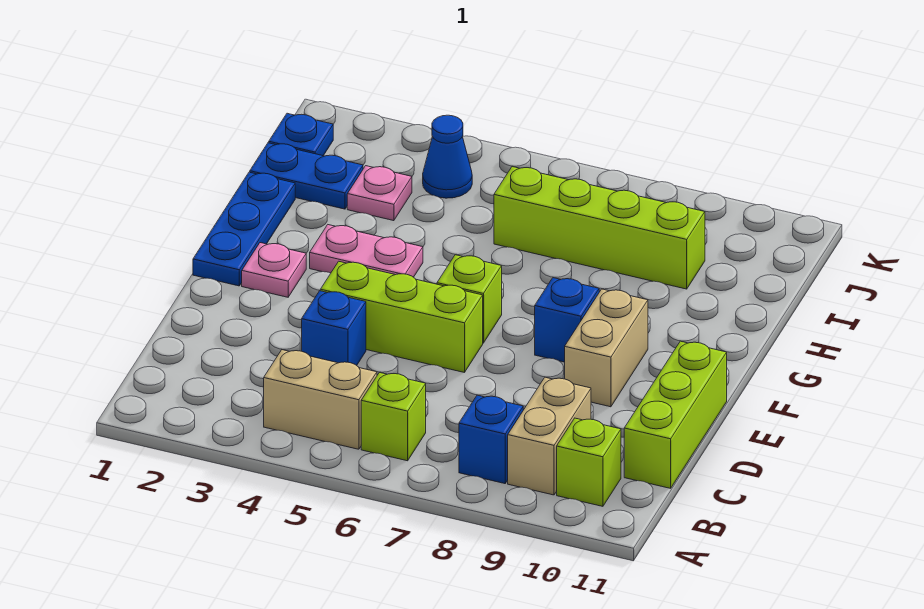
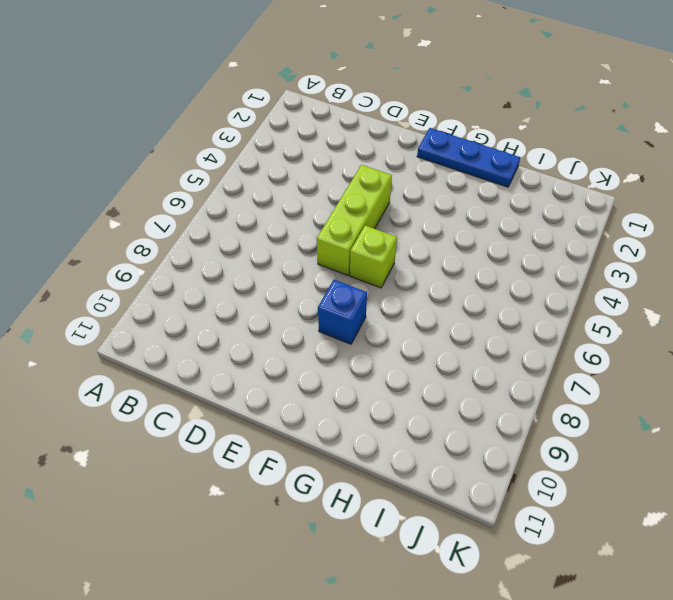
none -> tan brick B4:B5 level 1
none -> lime brick B6 level 1
none -> blue brick B8 level 1

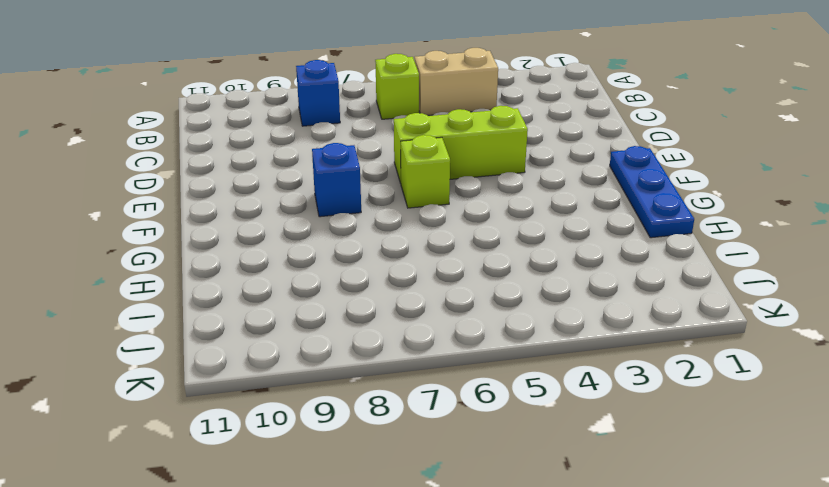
none -> tan brick B9:C9 level 1
none -> lime brick B10 level 1
none -> lime brick C11:E11 level 1

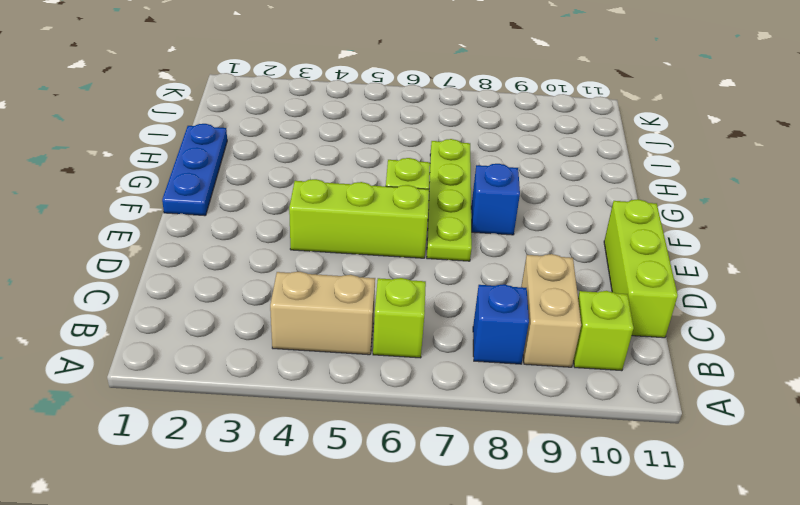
lime plate E7:H7 level 1 -> none
none -> blue brick D4 level 1
none -> tan brick E9:F9 level 1
none -> pink plate F2 level 1

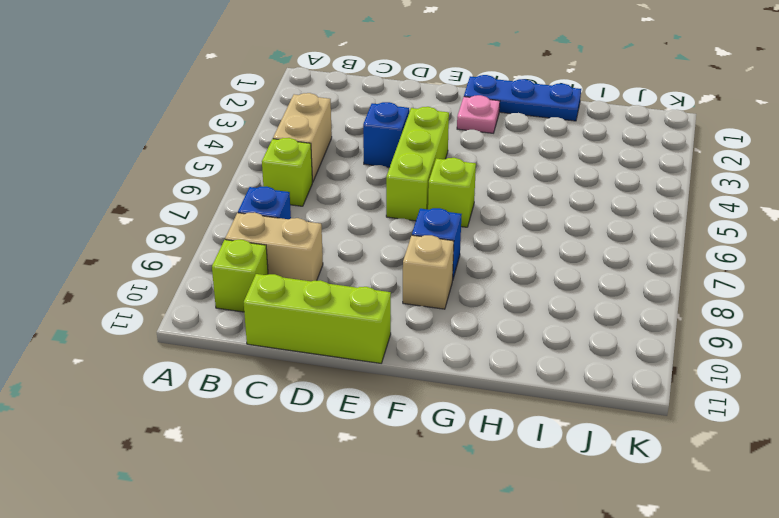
tan brick F9 level 1 -> tan brick E9:F9 level 1
none -> pink plate G3:G4 level 1
none -> blue plate I1:I2 level 1
none -> pink plate I3 level 1

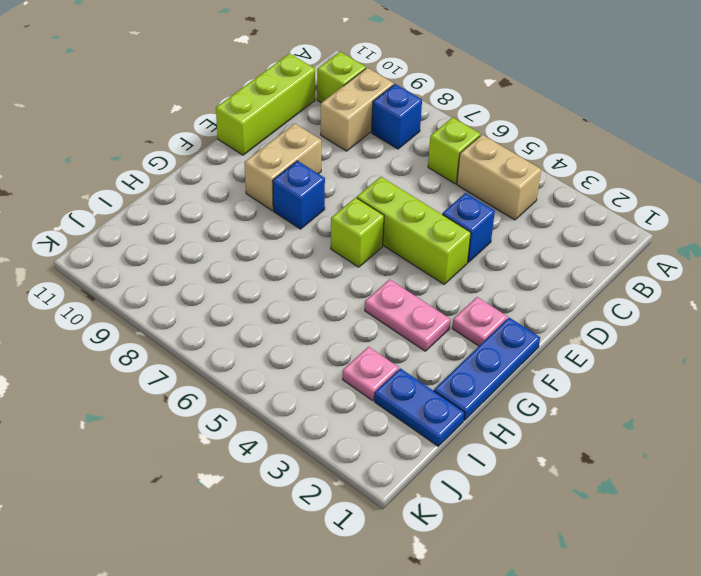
none -> lime brick I6:I9 level 1
none -> blue plate J1 level 1
none -> blue cone J4 level 1

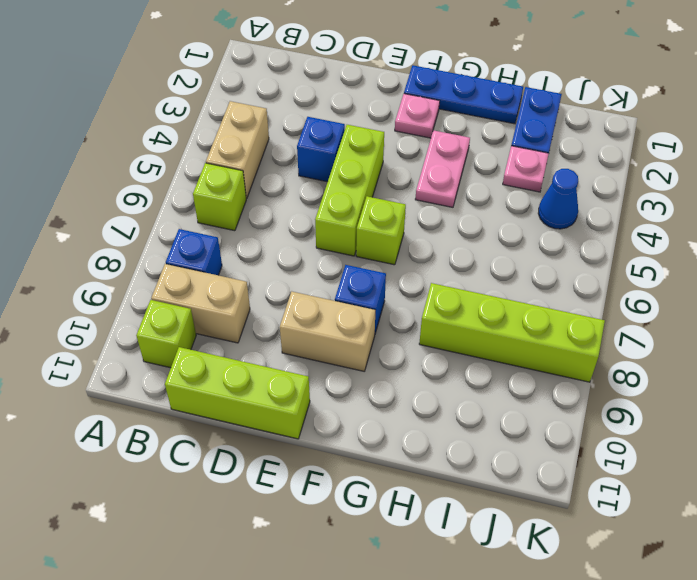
lime brick H8:K8 level 1 -> lime brick I6:I9 level 1
none -> blue plate J1 level 1

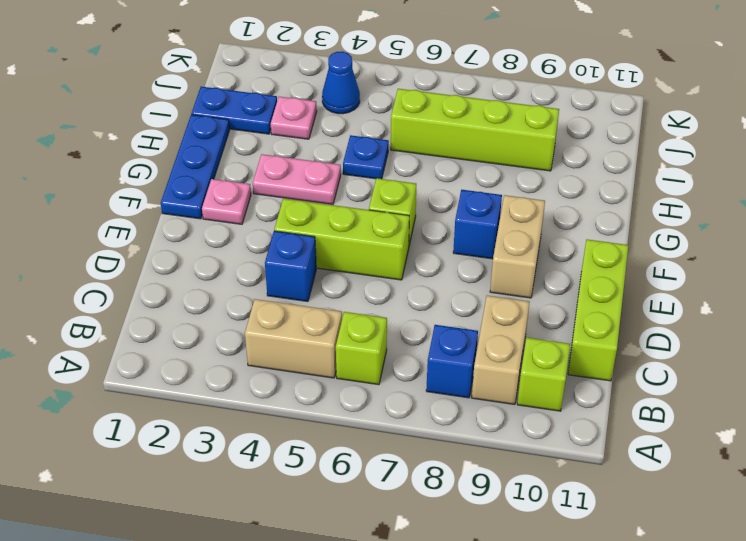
blue plate H5 level 1 -> blue plate J1 level 1

